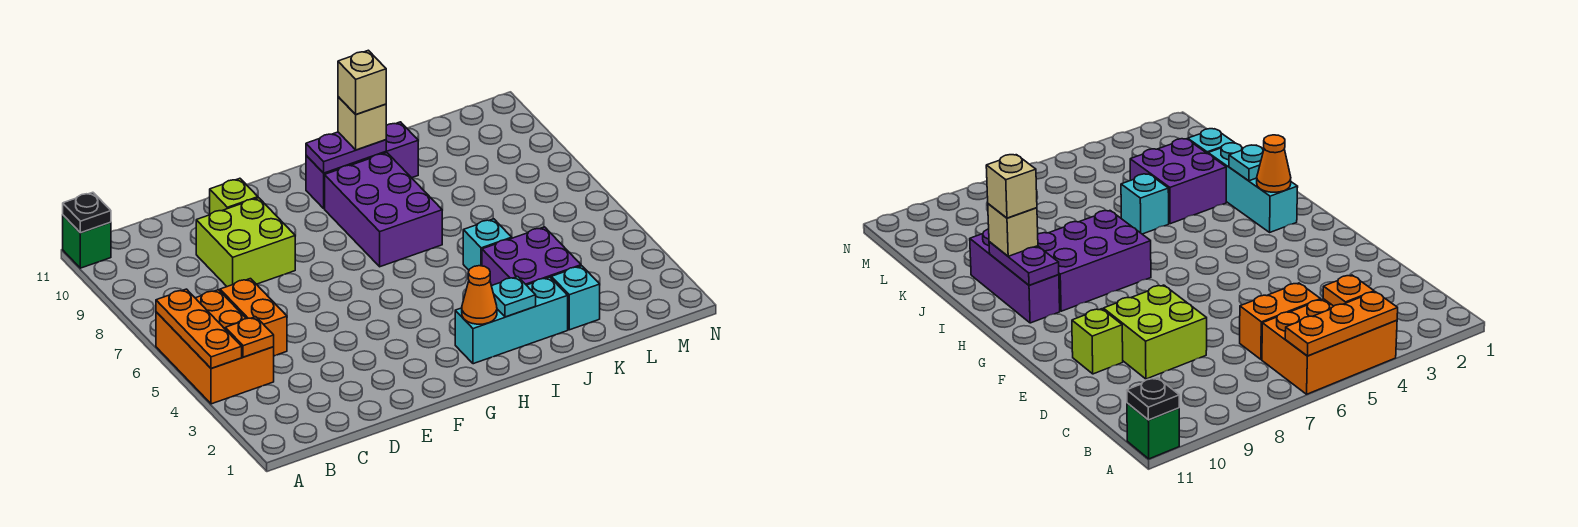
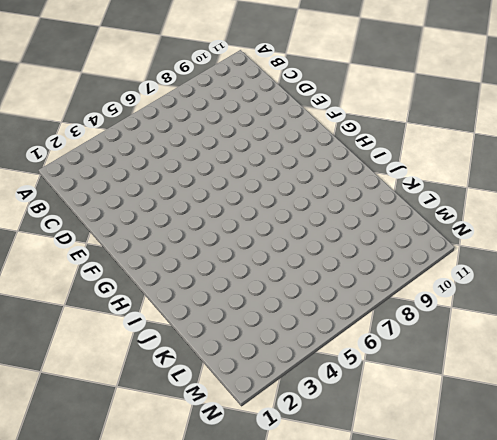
none -> orange brick A4:B6 level 1
none -> green brick A11 level 1
none -> orange brick C5:C6 level 1

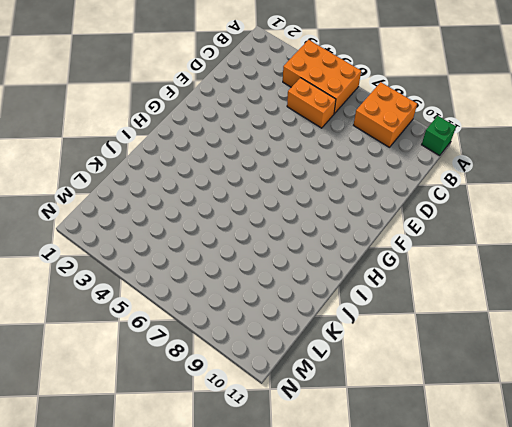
orange brick A8:B9 level 1 -> none
none -> lime brick D8:E9 level 1
none -> lime brick E10 level 1
none -> cyan brick H2:J2 level 1

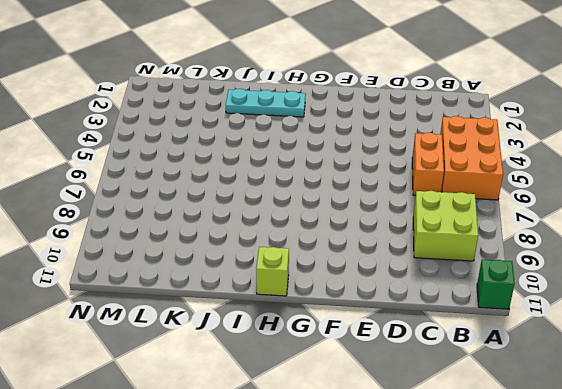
lime brick B8:C9 level 1 -> lime brick D8:E9 level 1
cyan plate H2:J2 level 1 -> cyan brick H2:J2 level 1
lime brick H11 level 1 -> lime brick E10 level 1
none -> purple brick H7:I9 level 1
none -> purple brick H10:J10 level 1
none -> purple brick J3:K4 level 1

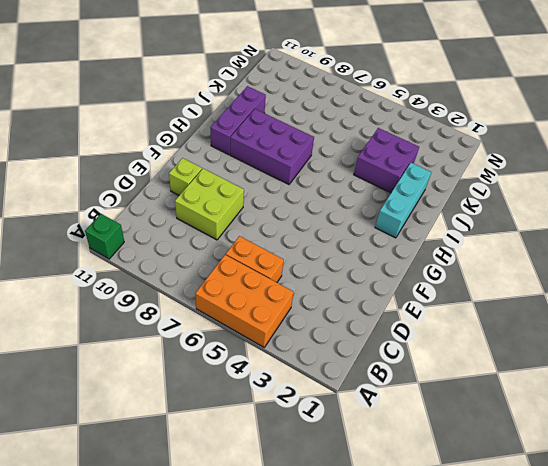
none -> cyan brick J5 level 1
none -> cyan brick K2 level 1
none -> orange plate A4:A6 level 2

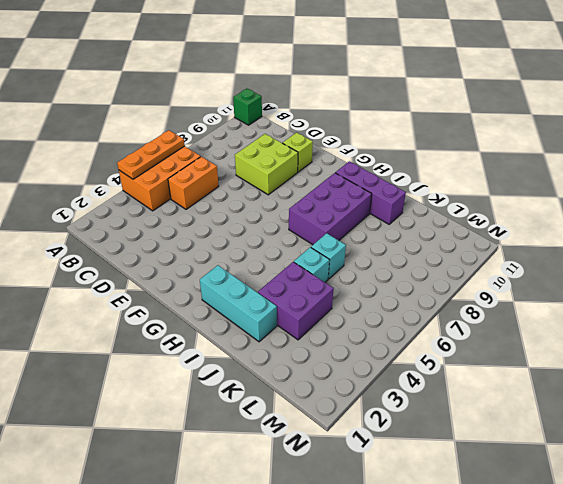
cyan brick J6 level 1 -> cyan brick K2 level 1
none -> black plate A11 level 2
none -> orange plate B4 level 2
none -> orange cone H2 level 2

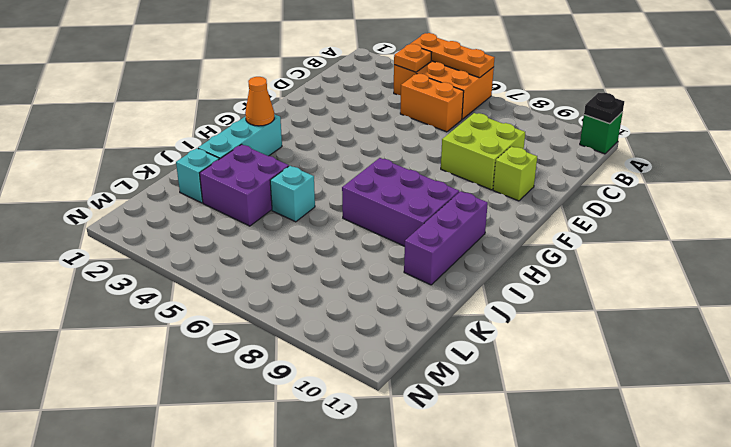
none -> purple plate H10:I10 level 2
none -> cyan plate I2 level 2
none -> tan brick I10 level 3

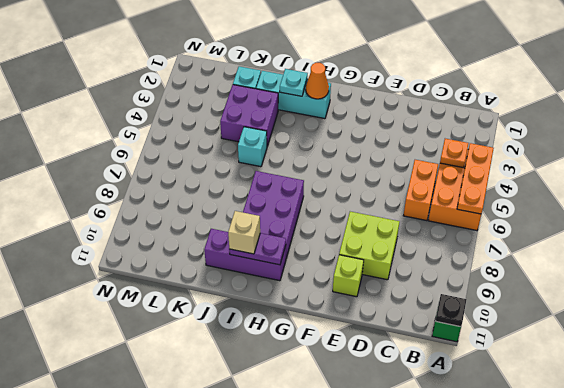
none -> tan brick I10 level 4

